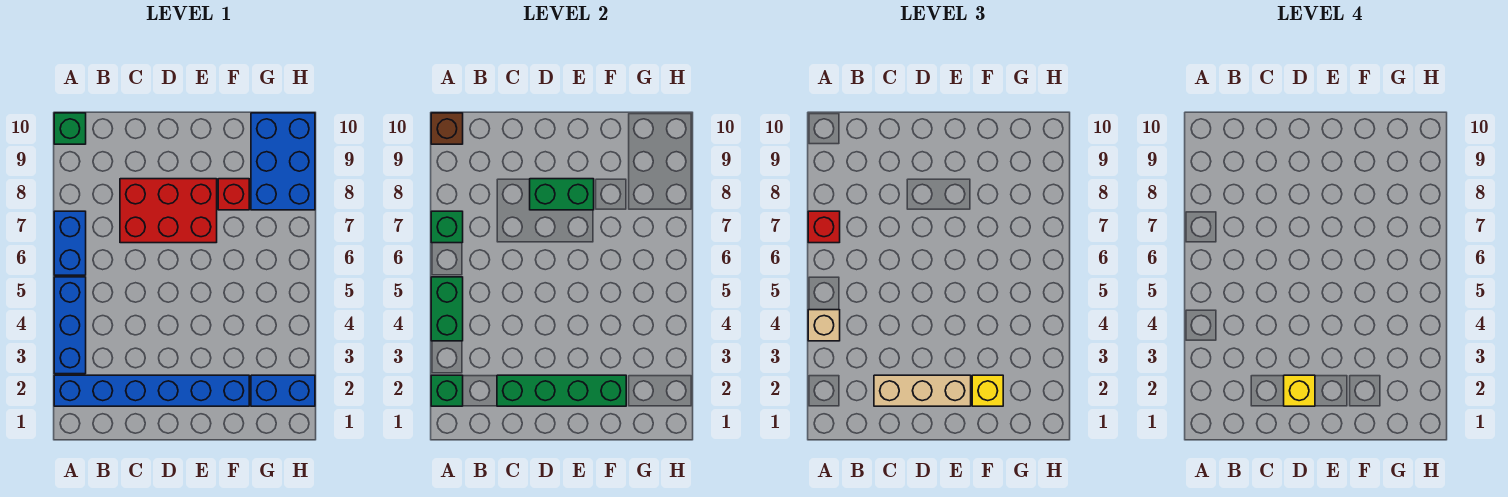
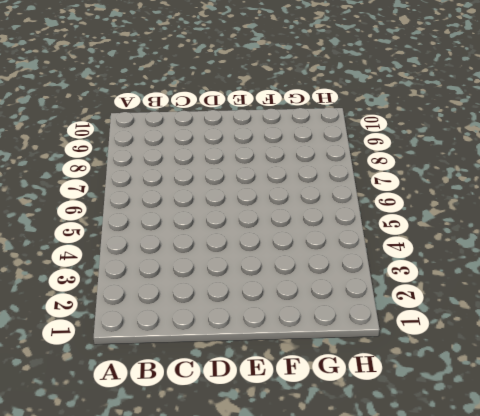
none -> blue brick A2:F2 level 1
none -> blue brick A3:A5 level 1
none -> blue brick A6:A7 level 1

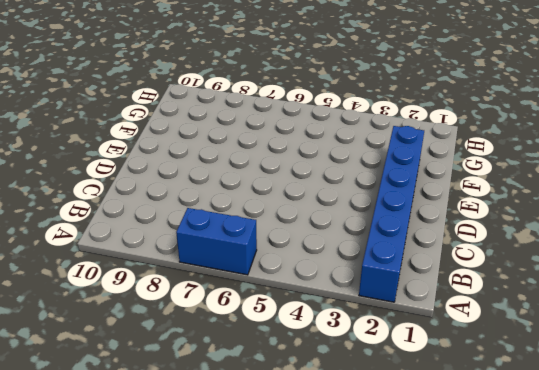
none -> blue brick A3:A5 level 1
none -> green brick A10 level 1
none -> red brick C7:E8 level 1

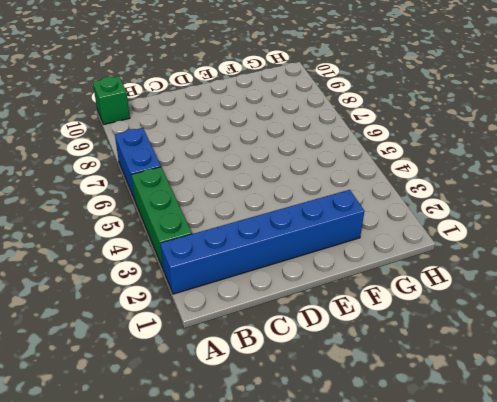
green brick A3:A5 level 1 -> blue brick A3:A5 level 1
none -> red brick C7:E8 level 1
none -> red brick F8 level 1
none -> blue brick G2:H2 level 1

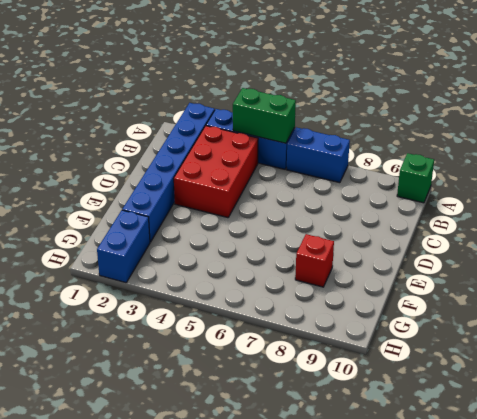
red brick B3:D4 level 1 -> red brick C7:E8 level 1
none -> blue brick G8:H10 level 1
none -> green brick A2 level 2
none -> green brick A7 level 2

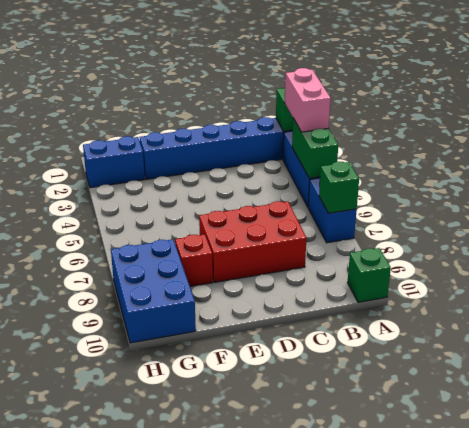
pink brick A3:A4 level 3 -> tan brick A4 level 3
none -> brown brick A10 level 2
none -> green brick C2:F2 level 2
none -> green brick D8:E8 level 2

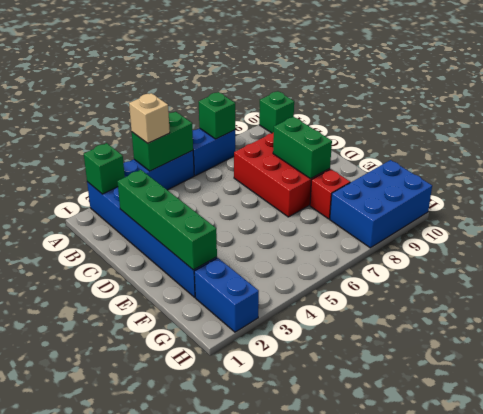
none -> brown brick A10 level 2
none -> red brick A7 level 3
none -> tan brick C2:E2 level 3

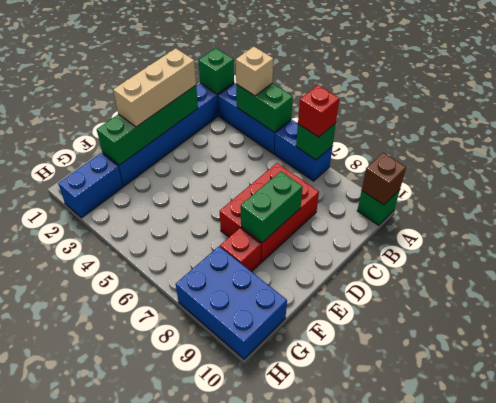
none -> yellow brick F2 level 3
none -> yellow brick D2 level 4

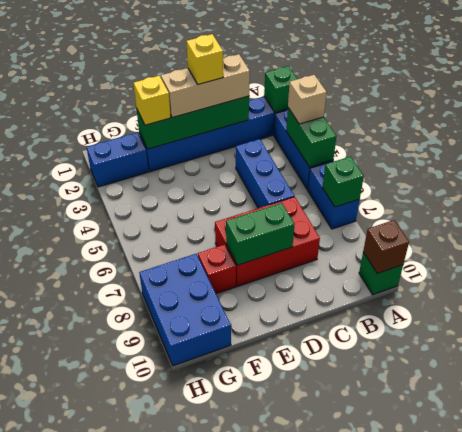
blue brick C4:C6 level 1 -> none
none -> red brick A7 level 3

